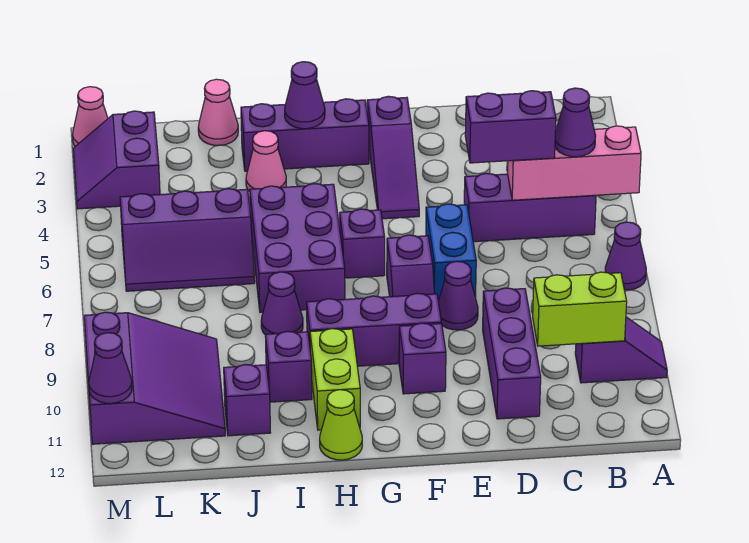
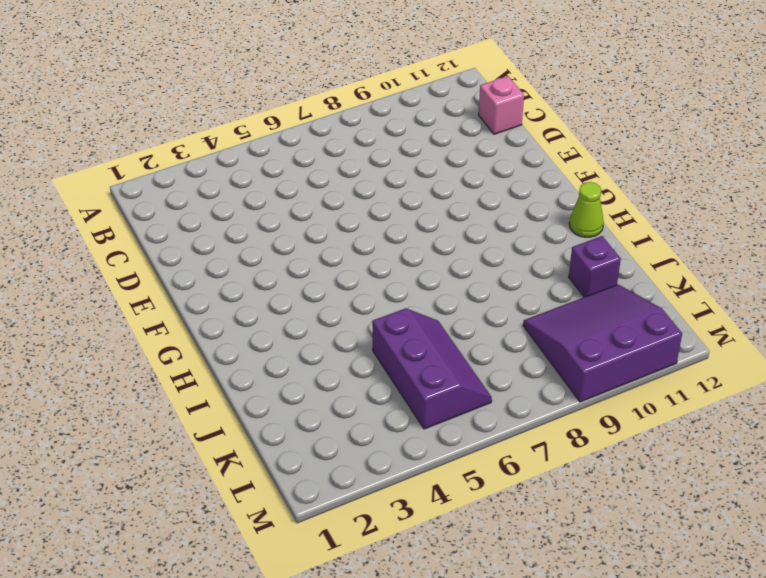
pink brick C12 level 1 -> none
none -> purple cone A7 level 1
none -> purple slope A10:B10 level 1 top B
none -> purple brick B5:D5 level 1
none -> purple brick D9:D11 level 1

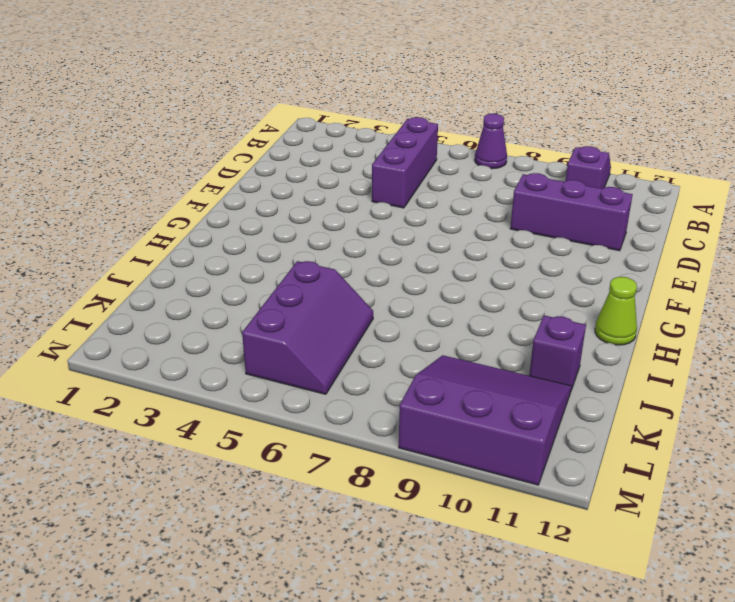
none -> blue brick E6:E7 level 1
none -> purple cone E8 level 1
none -> purple slope F2:F4 level 1 top 2
none -> purple slope F7:F8 level 1 top 7

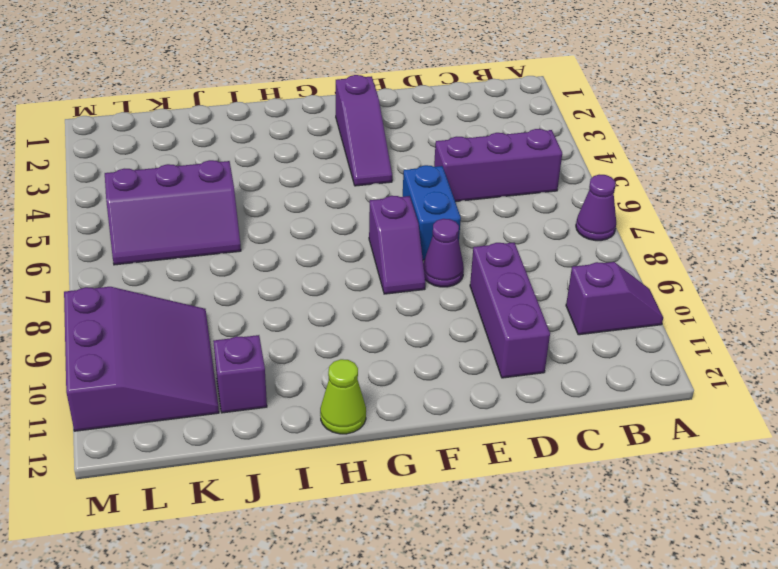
none -> purple brick F9:H9 level 1
none -> purple brick F10 level 1
none -> purple brick G2:I2 level 1
none -> purple brick G6 level 1

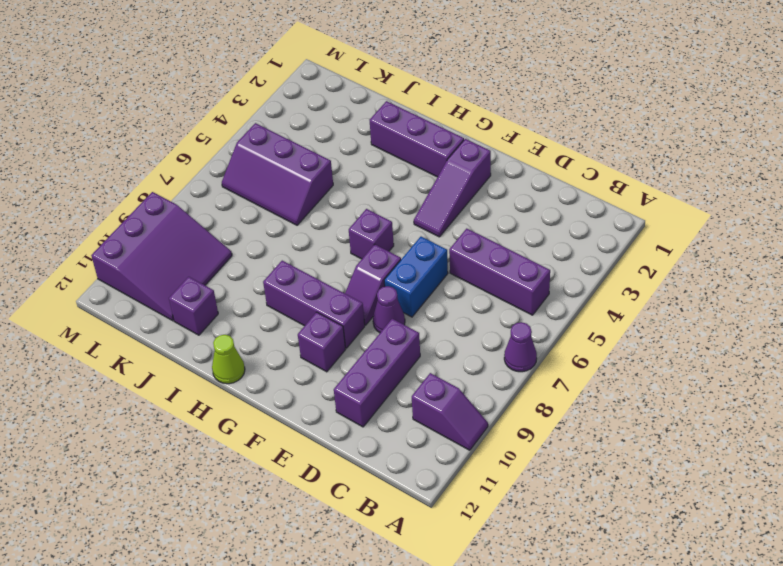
none -> purple brick H5:I7 level 1
none -> lime brick H10:H11 level 1
none -> pink cone I3 level 1
none -> purple cone I8 level 1

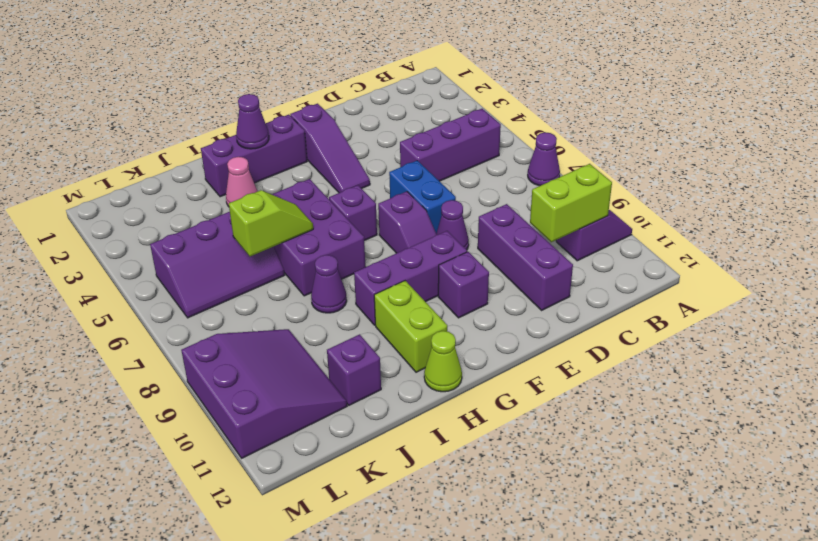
lime slope I6:J6 level 2 top J -> none
none -> purple brick I10 level 1
none -> pink cone J1 level 1
none -> purple slope L2:M3 level 1 top L
none -> pink cone M1 level 1

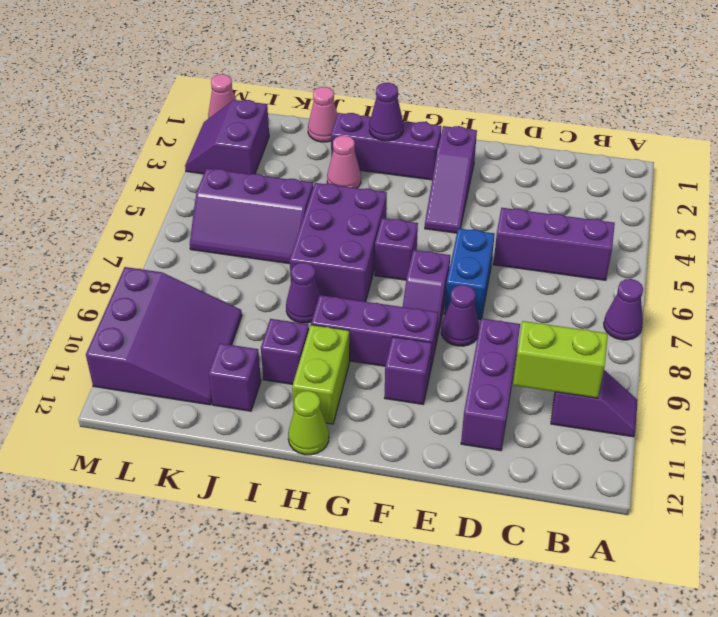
none -> pink brick A5:C5 level 2
none -> purple cone M11 level 2
none -> purple cone B5 level 3
none -> purple brick C5:D5 level 3

